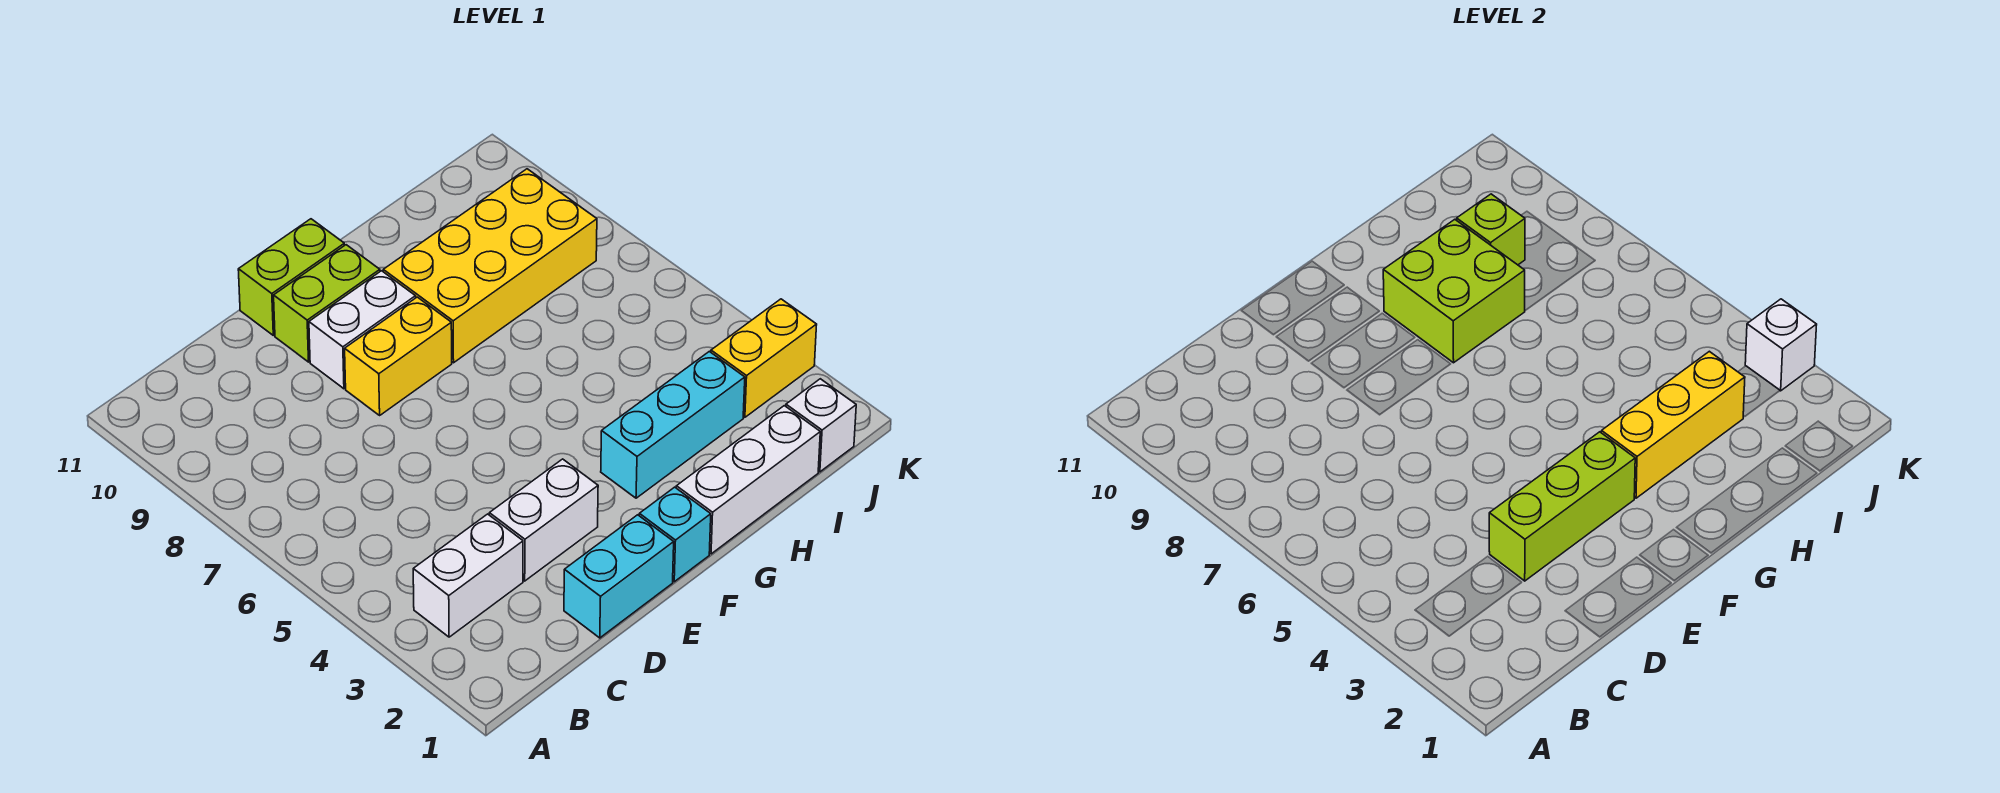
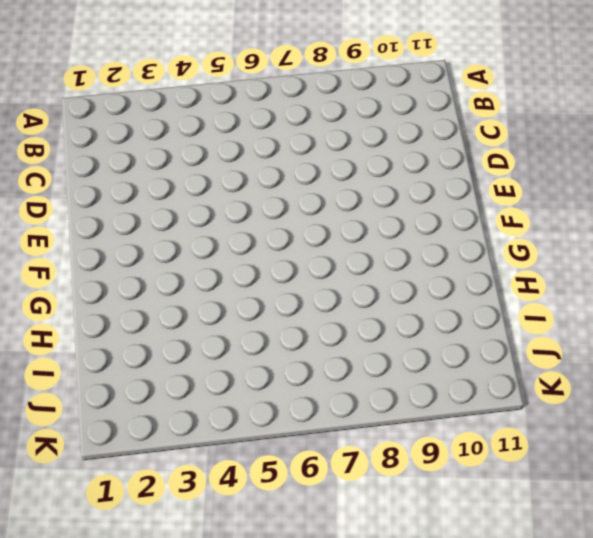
none -> white brick B3:C3 level 1
none -> cyan brick D1:E1 level 1
none -> white brick D3:E3 level 1

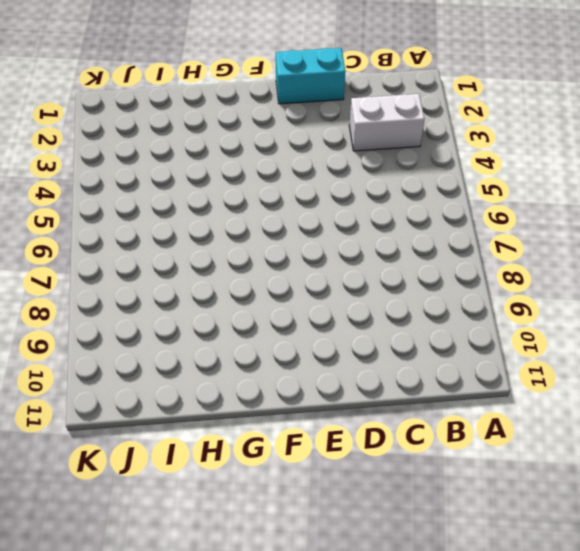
none -> white brick D3:E3 level 1
none -> yellow brick E8:F8 level 1
none -> white brick E9:F9 level 1

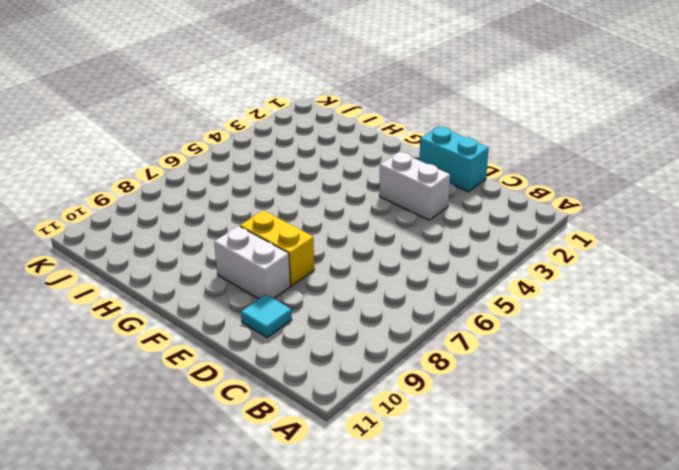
cyan tile D10 level 1 -> none
none -> white brick B3:C3 level 1
none -> lime brick E10:F10 level 1
none -> lime brick E11:F11 level 1

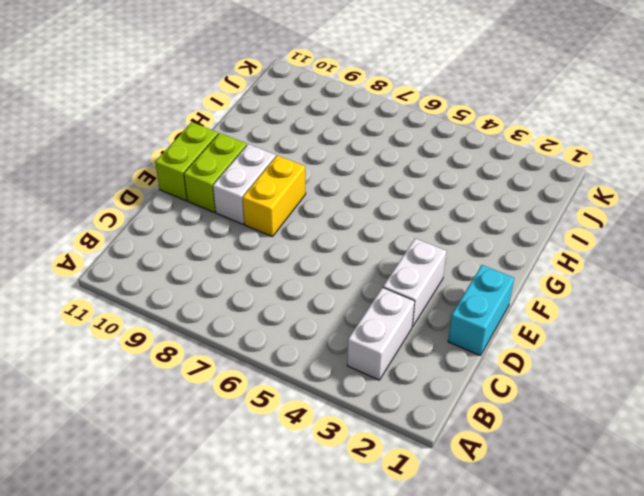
none -> cyan brick F1 level 1
none -> white brick G1:I1 level 1
none -> cyan brick G3:I3 level 1

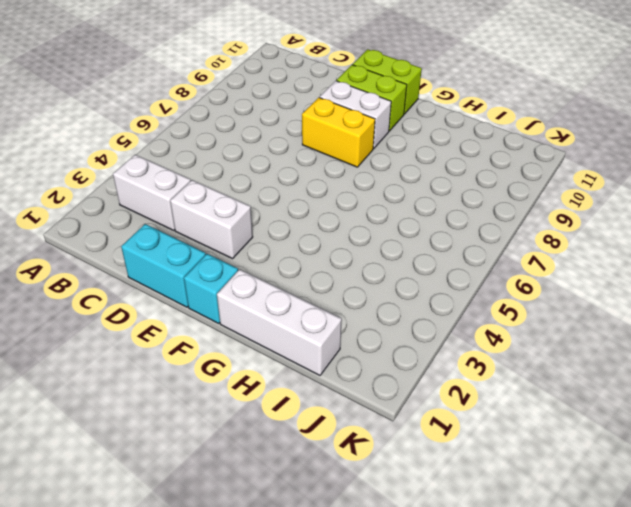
none -> cyan brick G3:I3 level 1
none -> yellow brick G8:J9 level 1
none -> white brick J1 level 1

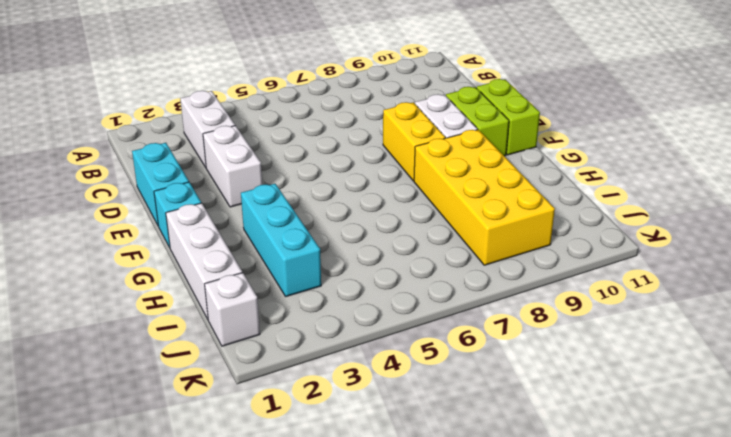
none -> yellow brick J3:K3 level 1
none -> lime brick D3:F3 level 2
none -> yellow brick G3:I3 level 2

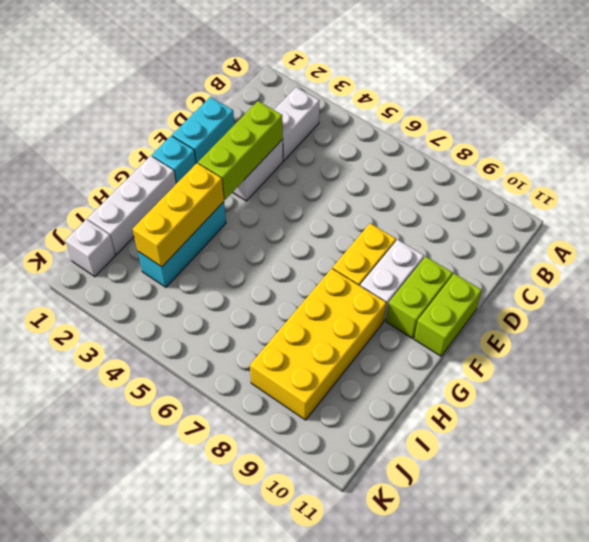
none -> yellow brick J3:K3 level 1
none -> lime brick G8:H9 level 2
none -> lime brick I9 level 2

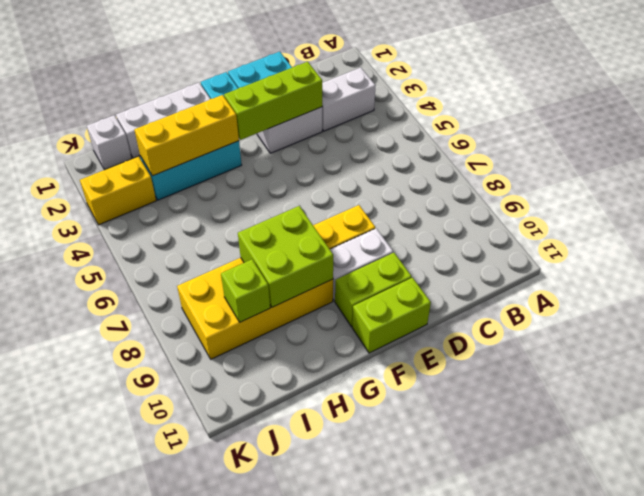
none -> white brick K3 level 2

